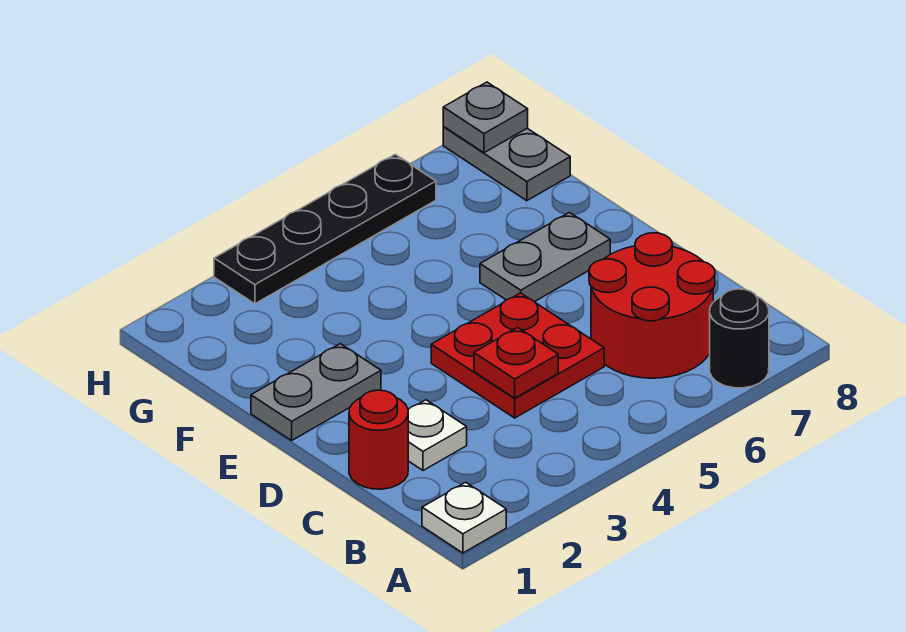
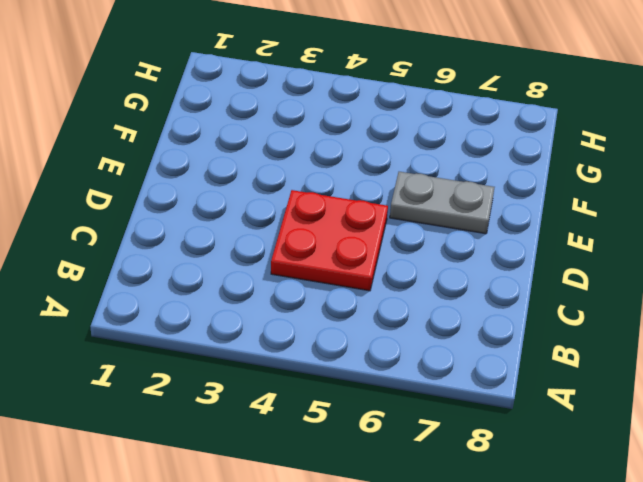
none -> white plate A1 level 1
none -> black round brick A7 level 1
none -> red round brick B6:C7 level 1

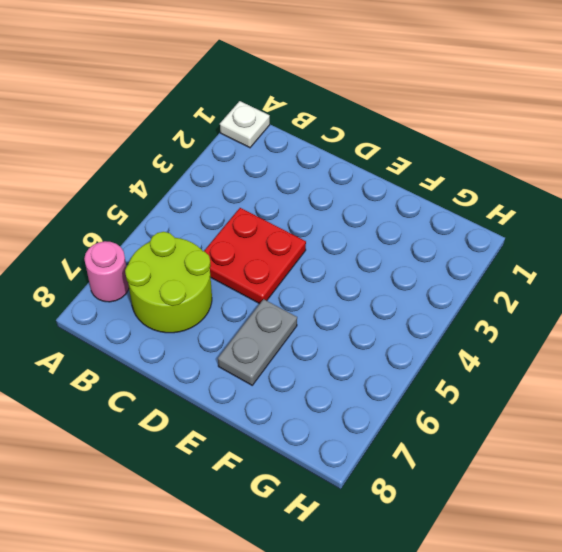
pink round brick A7 level 1 -> black round brick A7 level 1
lime round brick B6:C7 level 1 -> red round brick B6:C7 level 1
none -> red round brick C1 level 1
none -> white plate C2 level 1
none -> grey plate E1:E2 level 1

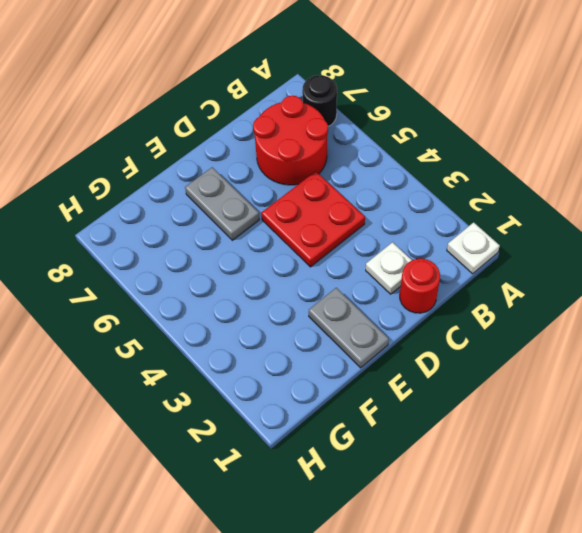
none -> grey plate G8:H8 level 1
none -> black plate H3:H6 level 1
none -> red plate C4 level 2

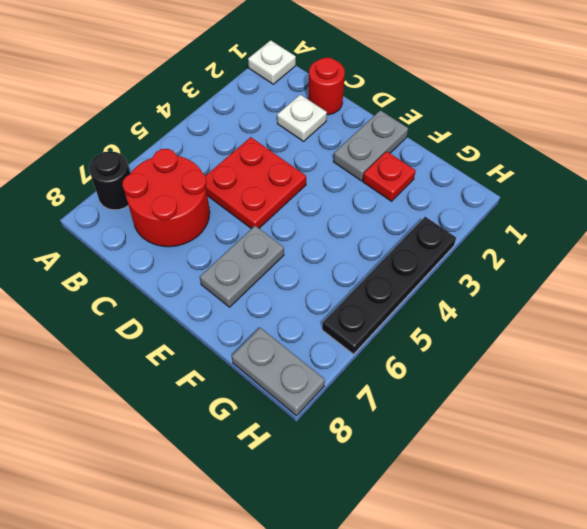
red plate F2 level 1 -> red plate C4 level 2
none -> grey plate H8 level 2

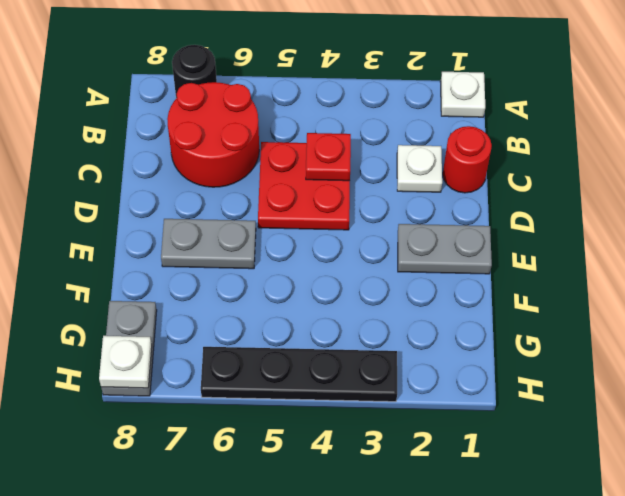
white plate H8 level 2 -> grey plate H8 level 2

